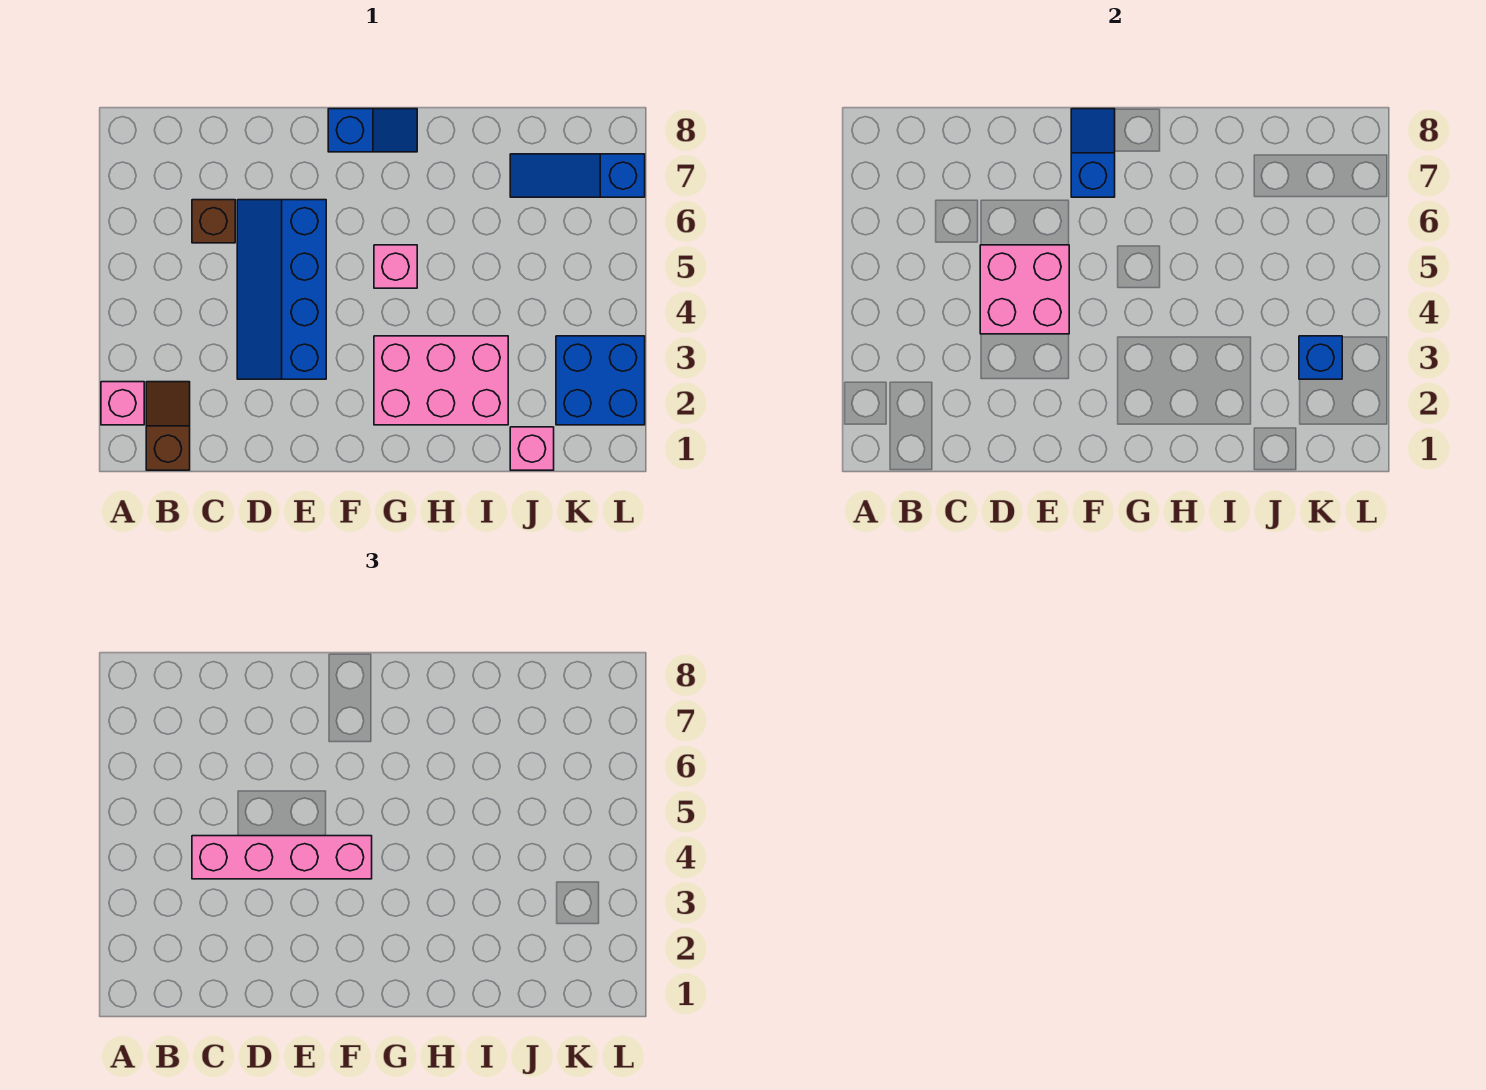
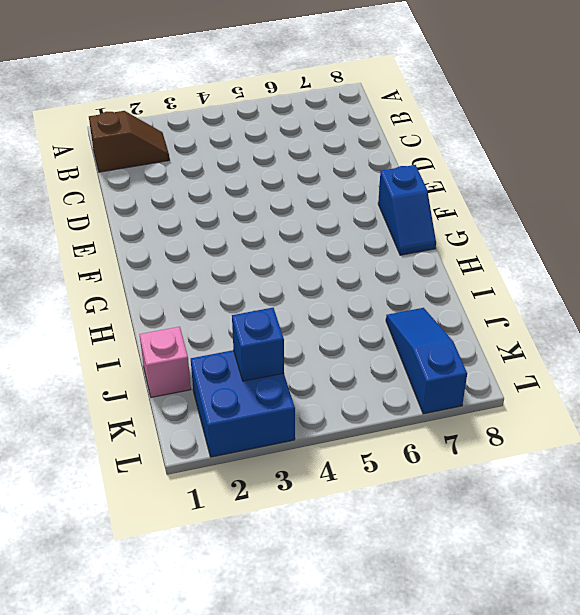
none -> pink brick A2 level 1
none -> brown brick C6 level 1
none -> blue slope D3:E6 level 1 top E

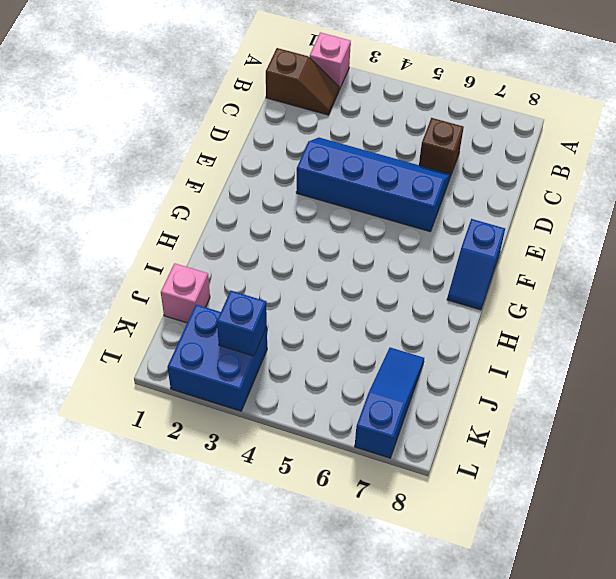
none -> pink brick G2:I3 level 1
none -> pink brick G5 level 1
none -> pink brick D4:E5 level 2

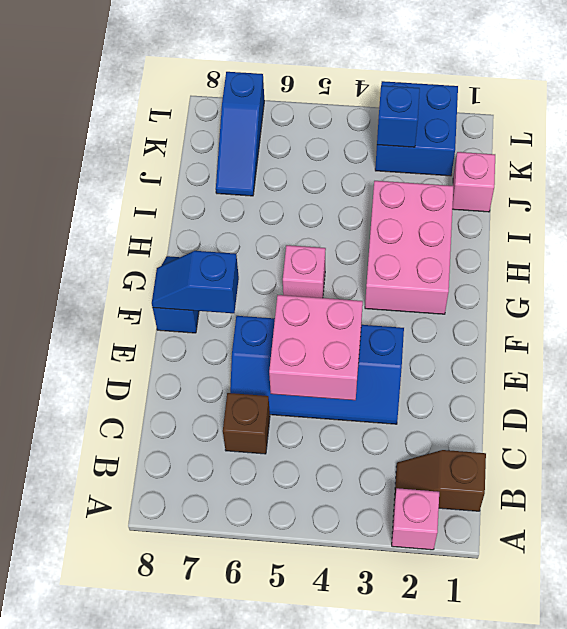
none -> pink brick C4:F4 level 3

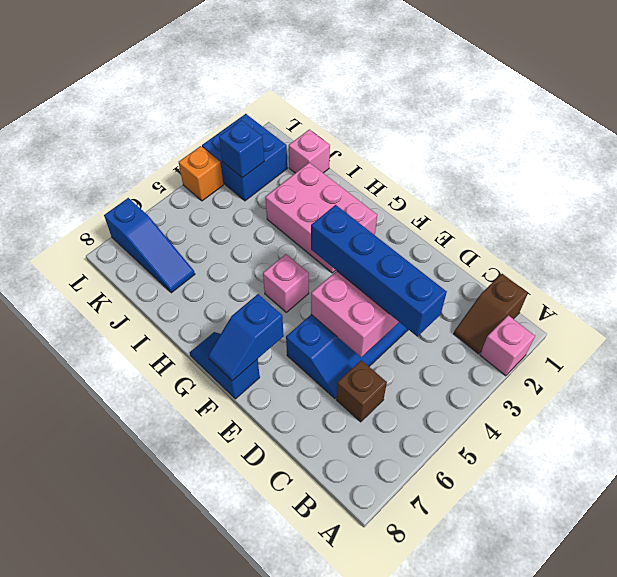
blue brick C4:F4 level 3 -> pink brick C4:F4 level 3
orange brick L4 level 1 -> none

